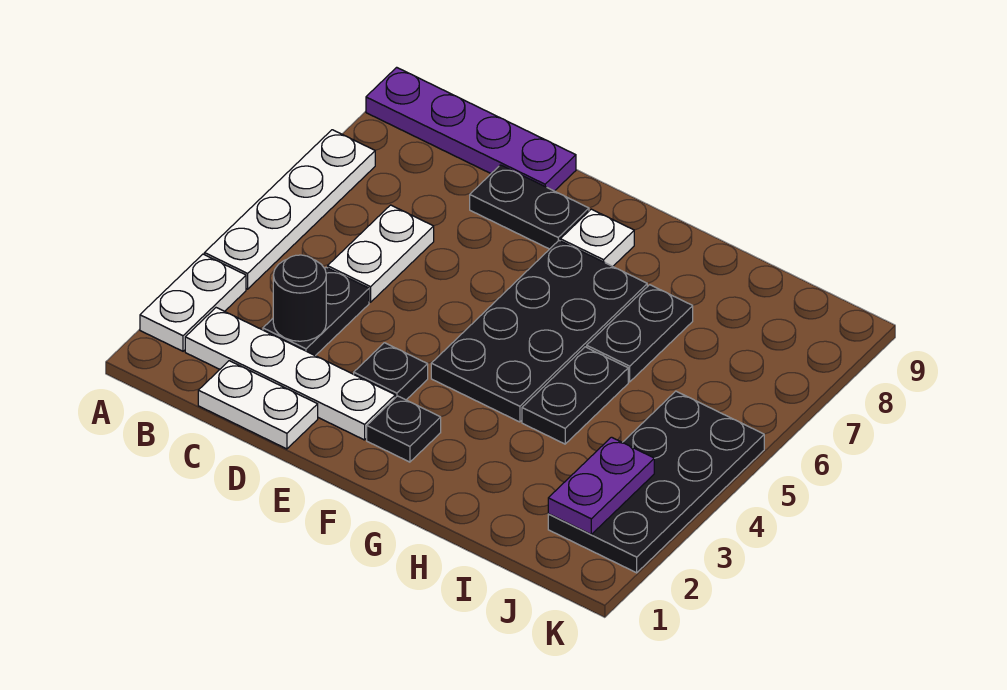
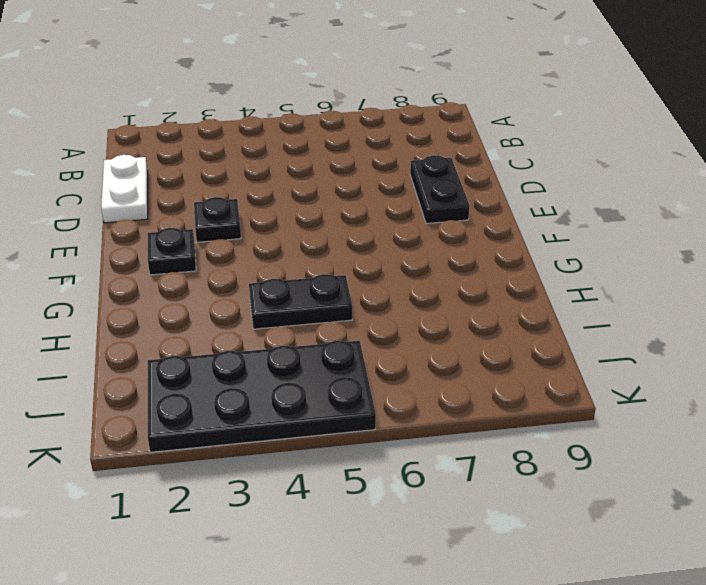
none -> white plate A2:A3 level 1
none -> white plate A4:A7 level 1
none -> purple plate A9:D9 level 1

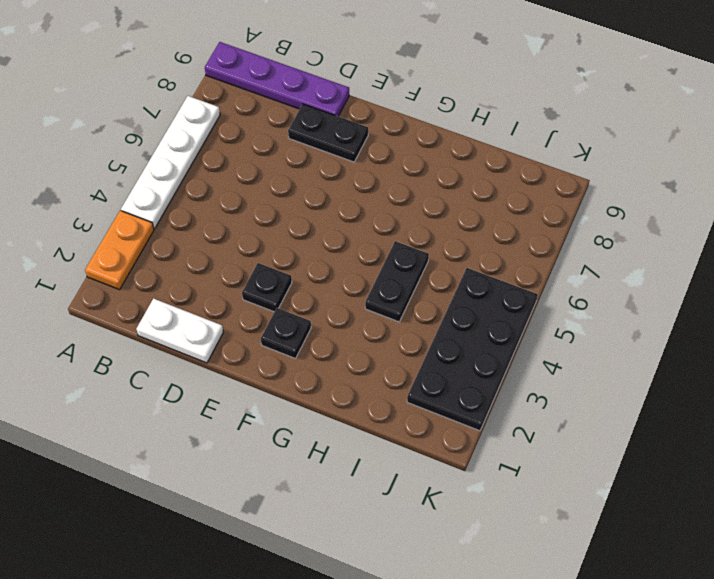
orange plate A2:A3 level 1 -> white plate A2:A3 level 1
none -> white plate B2:E2 level 1
none -> black plate C3:C4 level 1
none -> white plate C5:C6 level 1

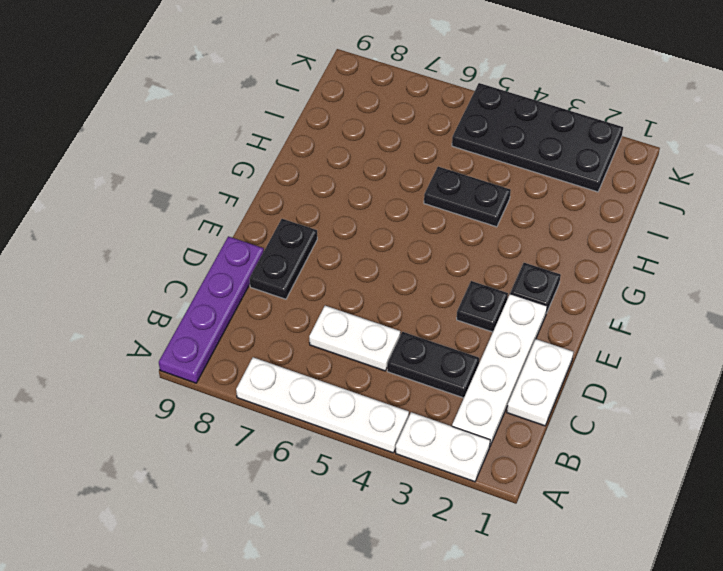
none -> black plate F4:G7 level 1
none -> white plate F8 level 1
none -> black plate H6:H7 level 1

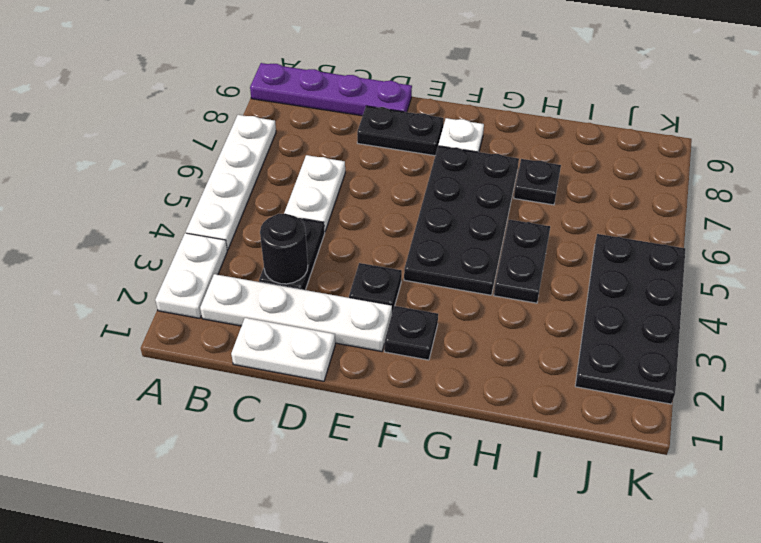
black plate H7 level 1 -> black plate H6:H7 level 1
none -> purple plate J2:J3 level 2

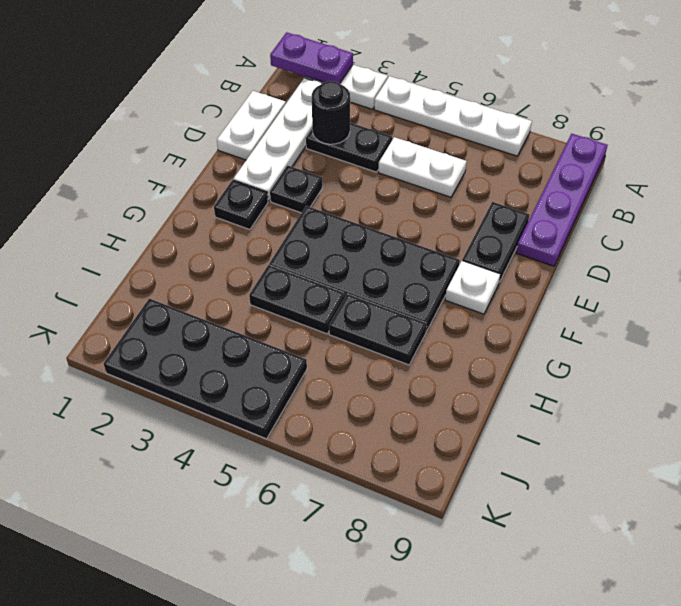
purple plate A1:A2 level 2 -> purple plate J2:J3 level 2

